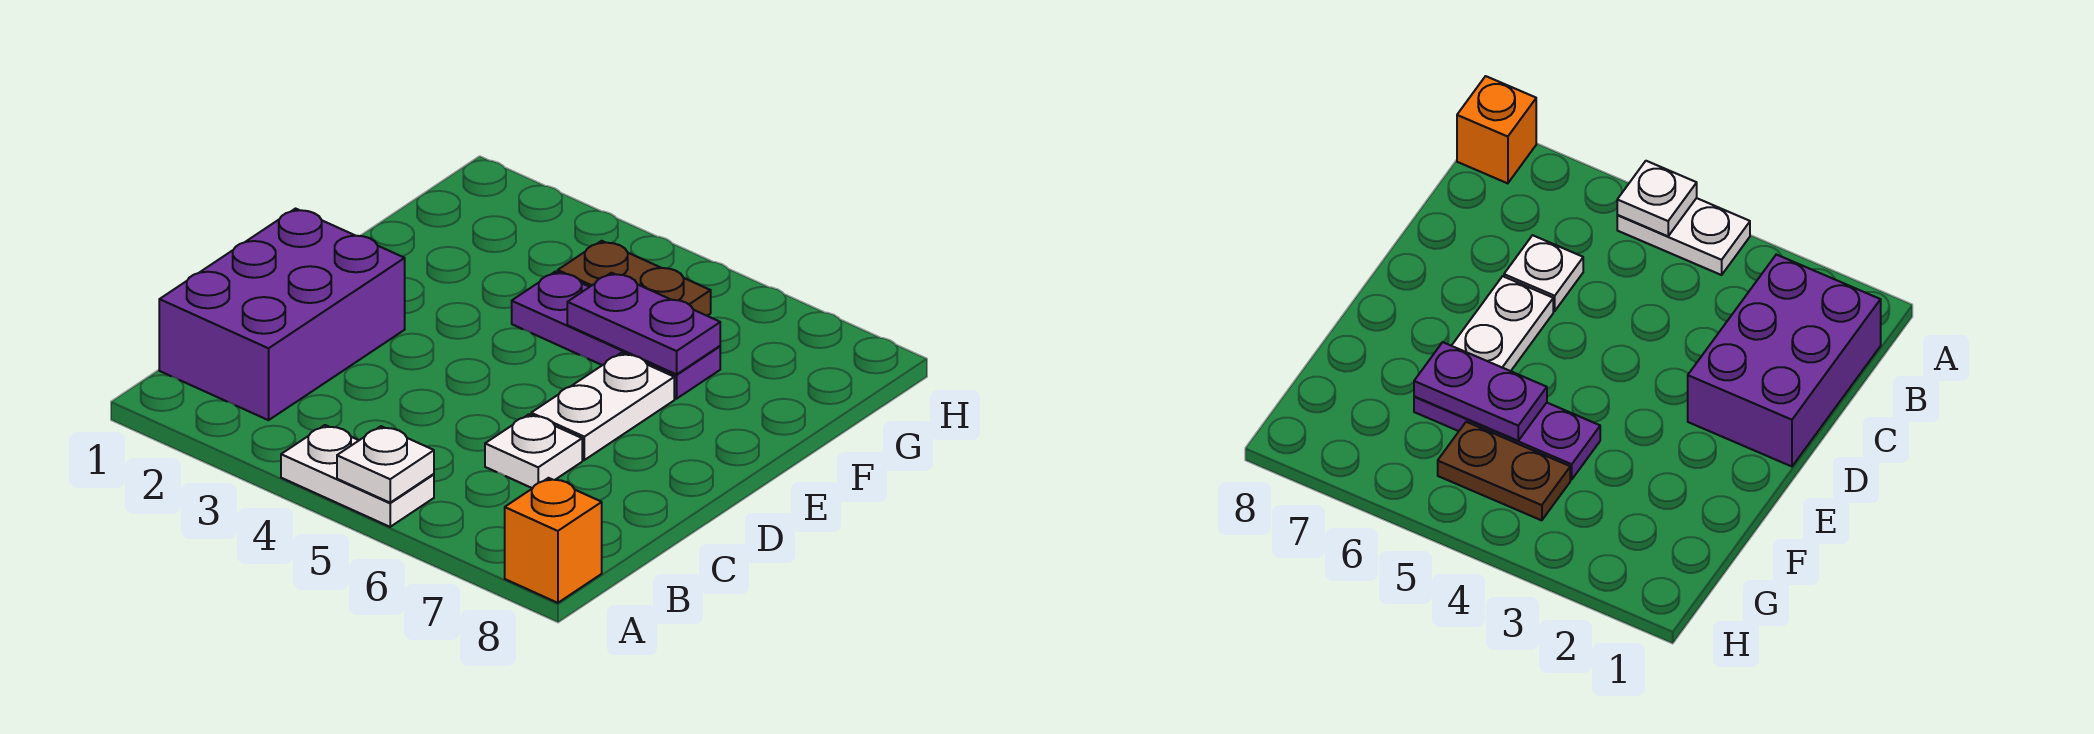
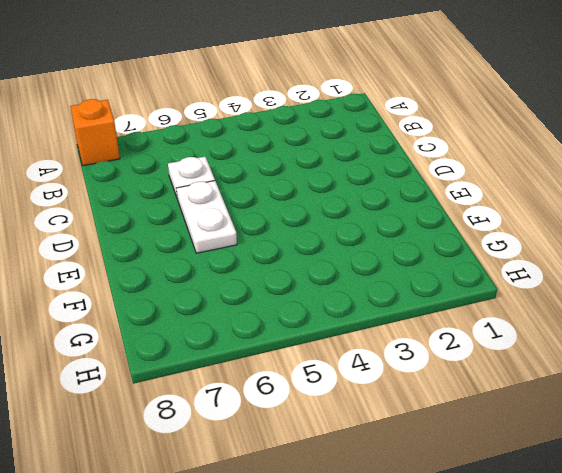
none -> white plate A4:A5 level 1
none -> purple brick B1:D2 level 1

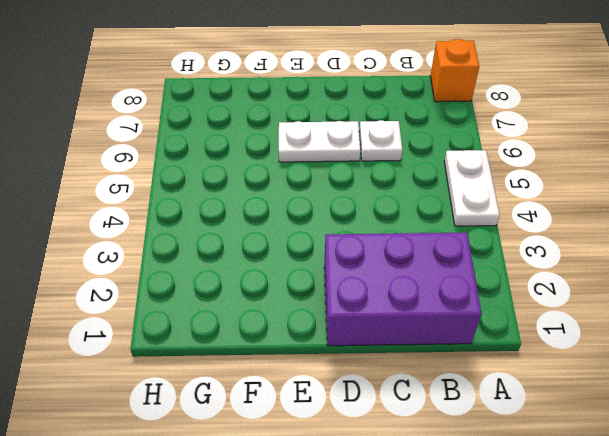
none -> purple plate F4:F6 level 1
none -> brown plate G4:G5 level 1

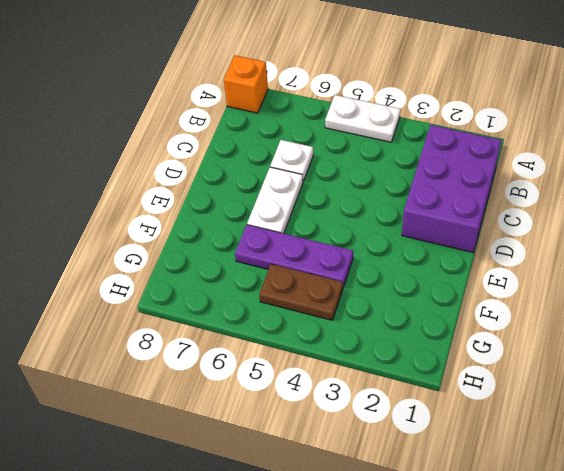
none -> white plate A5 level 2
none -> purple plate F5:F6 level 2

